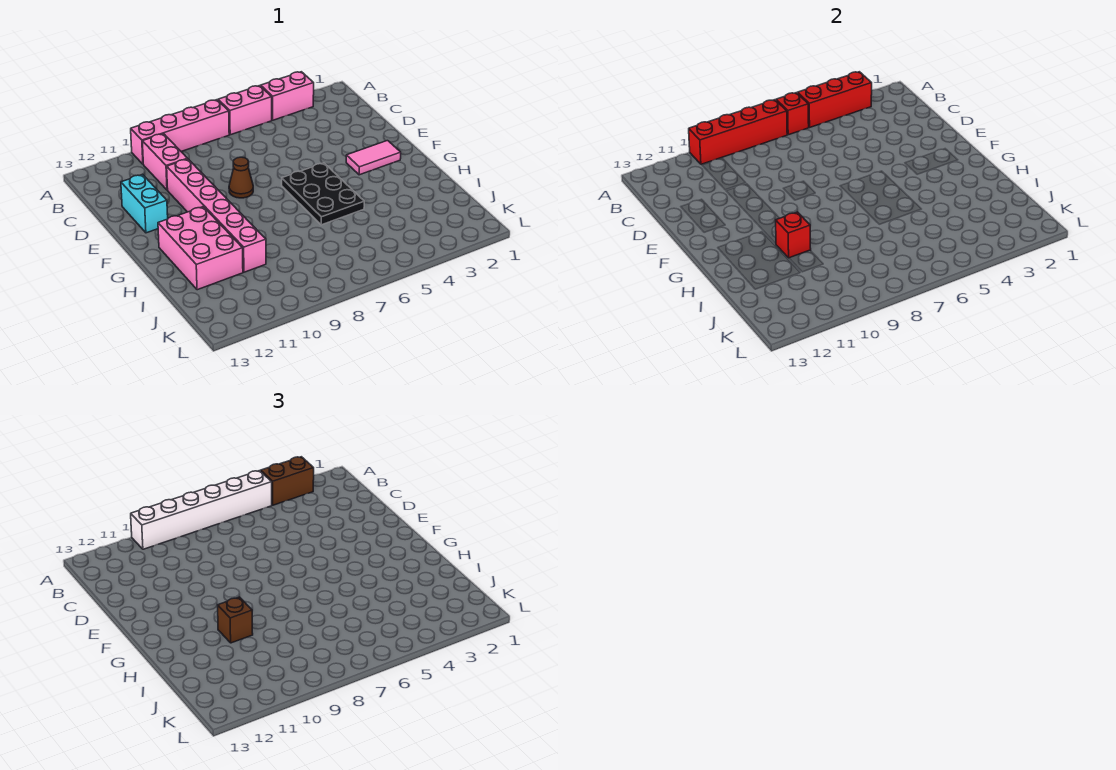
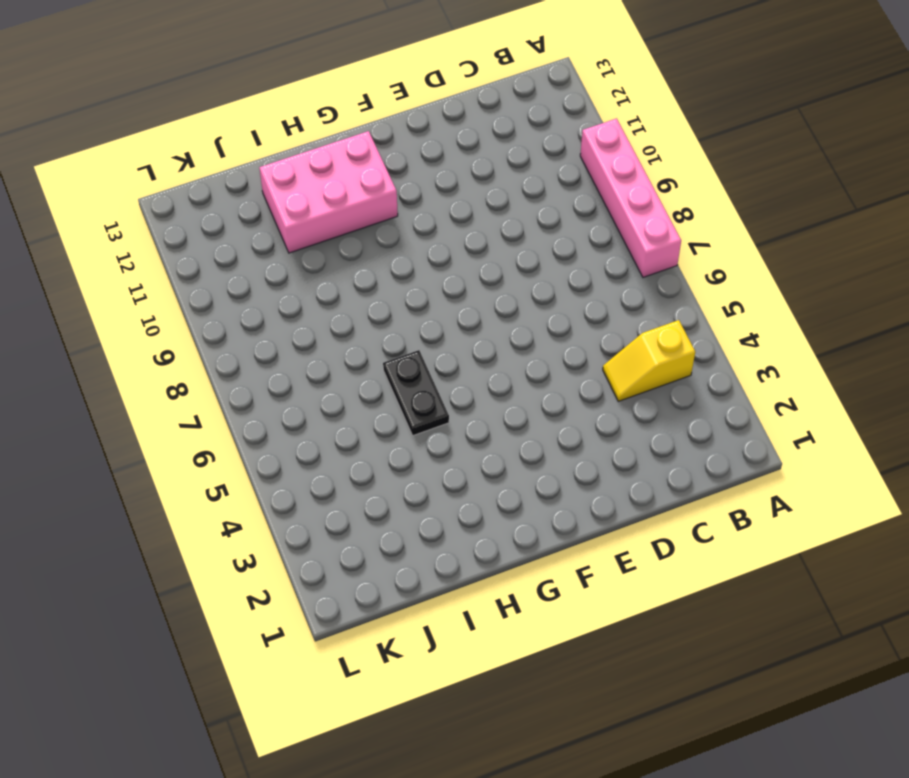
yellow slope B4:C4 level 1 top B -> none
black plate H5:H6 level 1 -> black plate F5:H6 level 1
none -> pink brick A3:A4 level 1
none -> pink brick A5:A6 level 1
none -> pink brick B10:C10 level 1

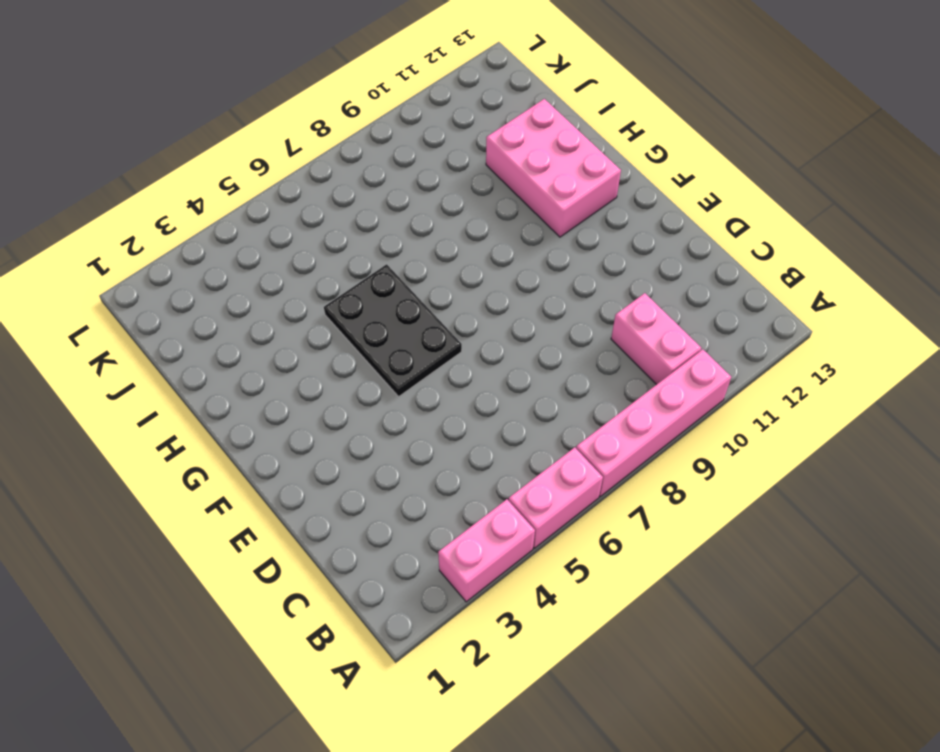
none -> pink brick D10:I10 level 1
none -> cyan brick D12:E12 level 1
none -> brown cone E8 level 1

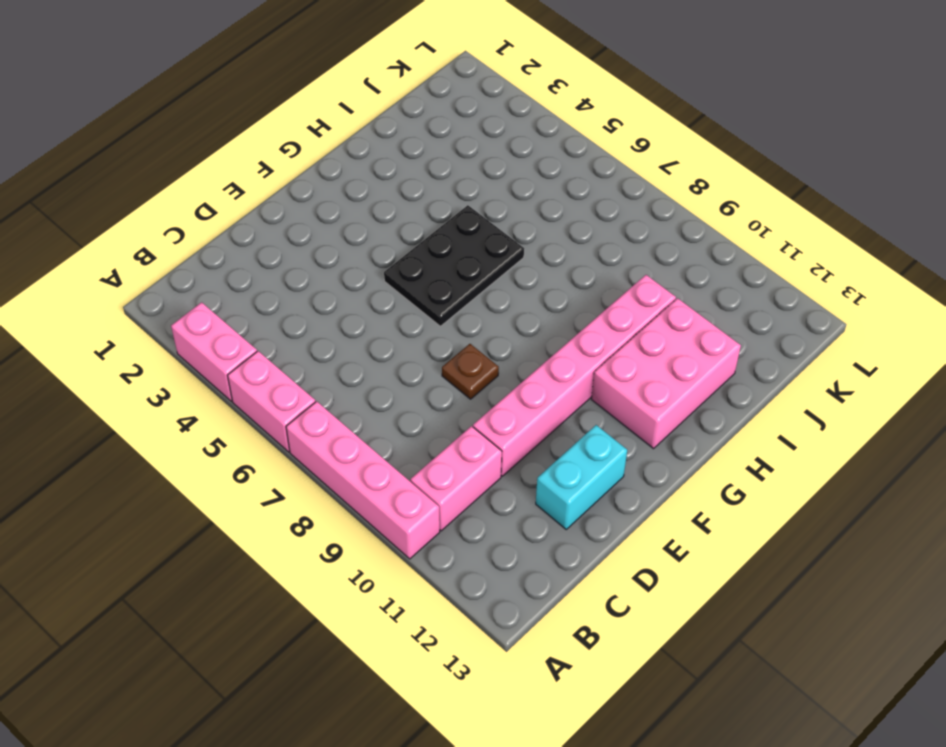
brown plate E8 level 1 -> brown cone E8 level 1
none -> pink tile F2:F3 level 1
none -> red brick A3:A5 level 2
none -> red brick A6 level 2

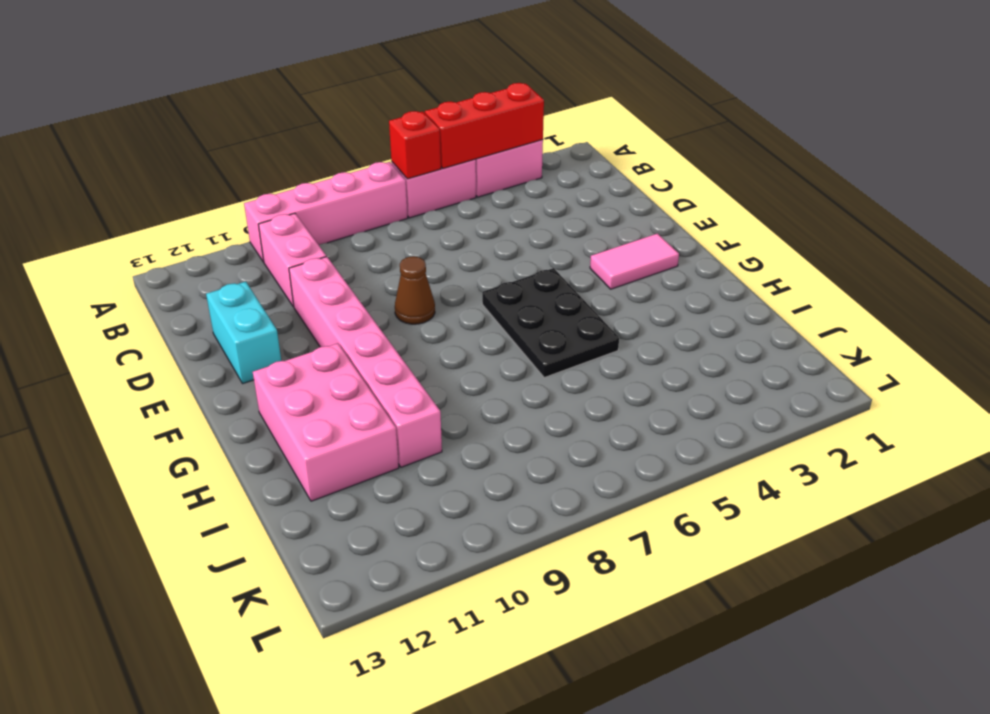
none -> red brick A7:A10 level 2
none -> red brick H10 level 2
none -> brown brick A3:A4 level 3

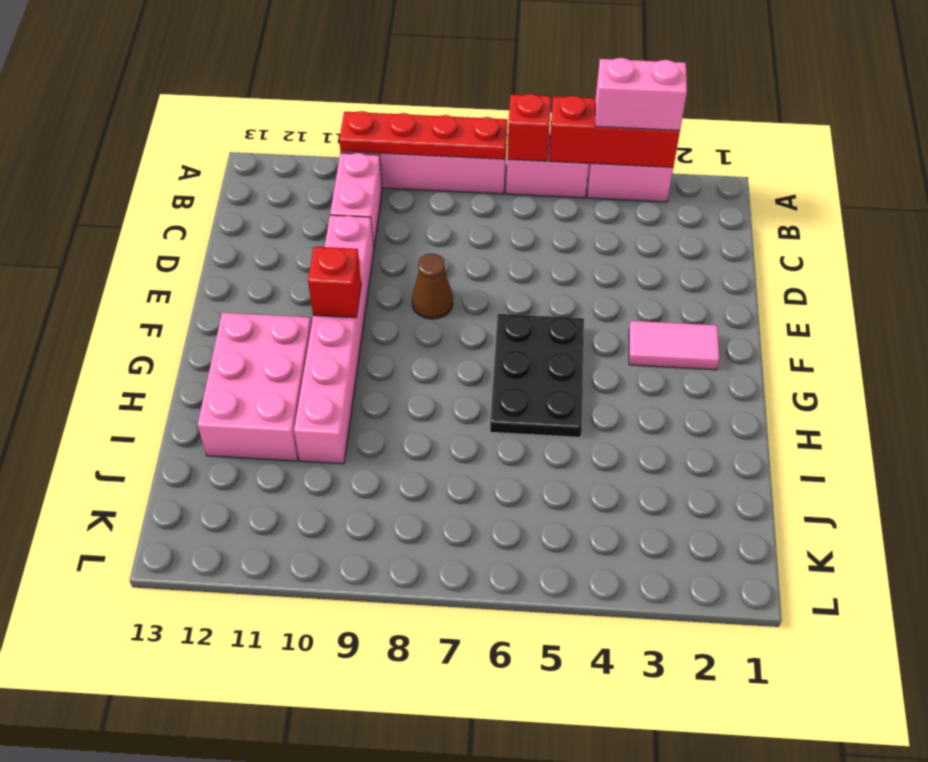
pink brick A3:A4 level 3 -> brown brick A3:A4 level 3
red plate A7:A10 level 2 -> red brick A7:A10 level 2
red brick F10 level 2 -> red brick H10 level 2
none -> cyan brick D12:E12 level 1
none -> white brick A5:A10 level 3
none -> brown brick H10 level 3

